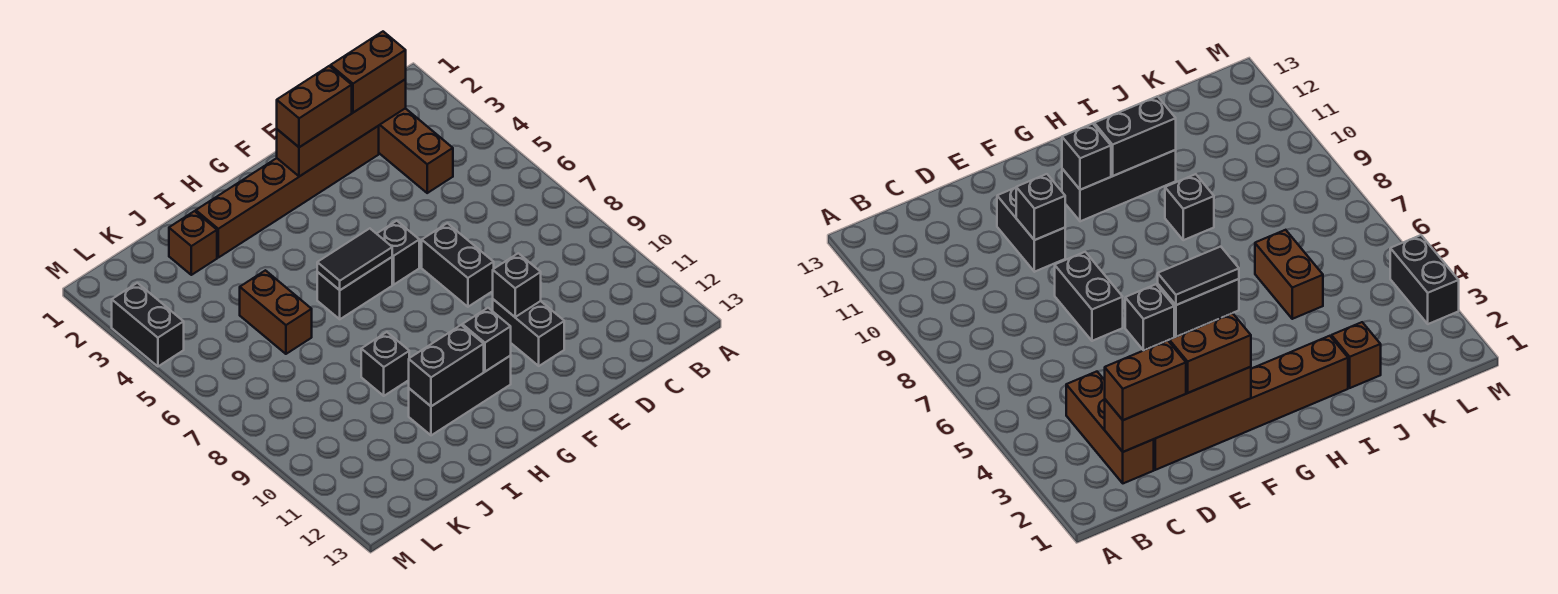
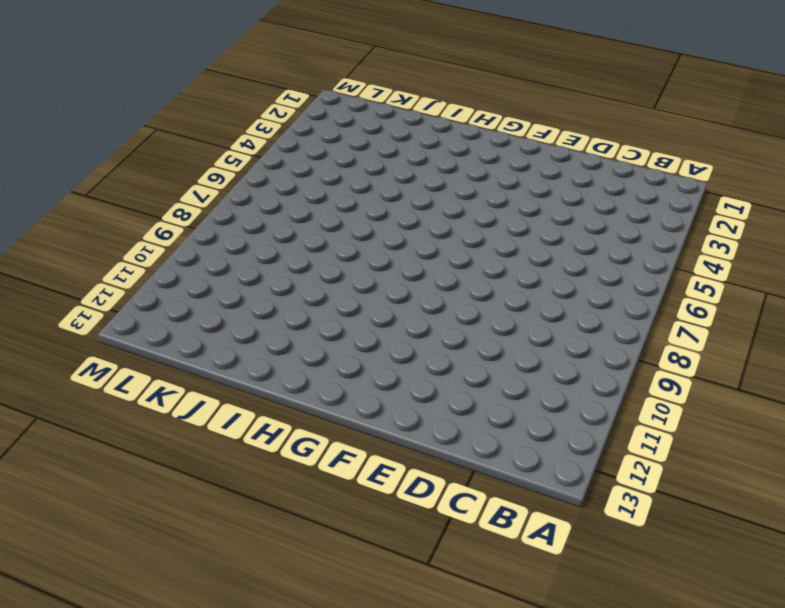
none -> brown brick C2:C4 level 1
none -> brown brick D2:I2 level 1
none -> black brick E7:E8 level 1

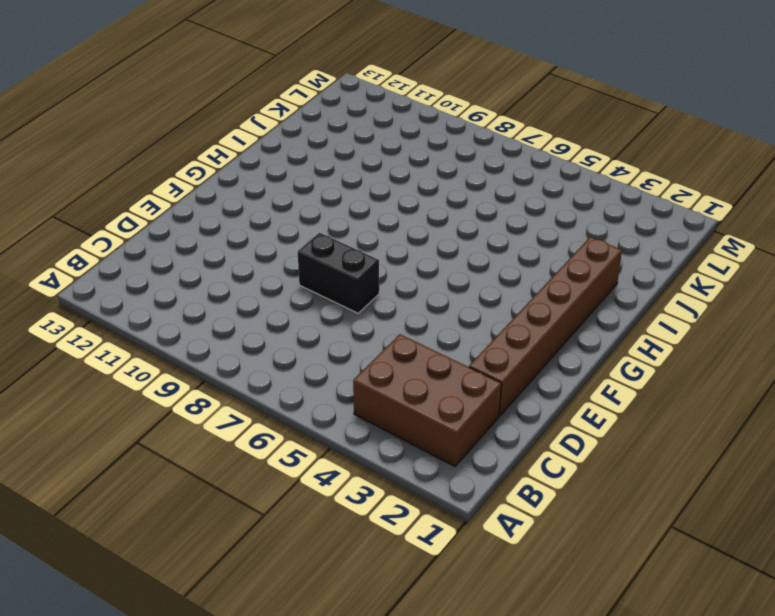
brown brick B2:C4 level 1 -> brown brick C2:C4 level 1
none -> black brick E10:E11 level 1
none -> black brick F6 level 1
none -> black brick G6:H6 level 1

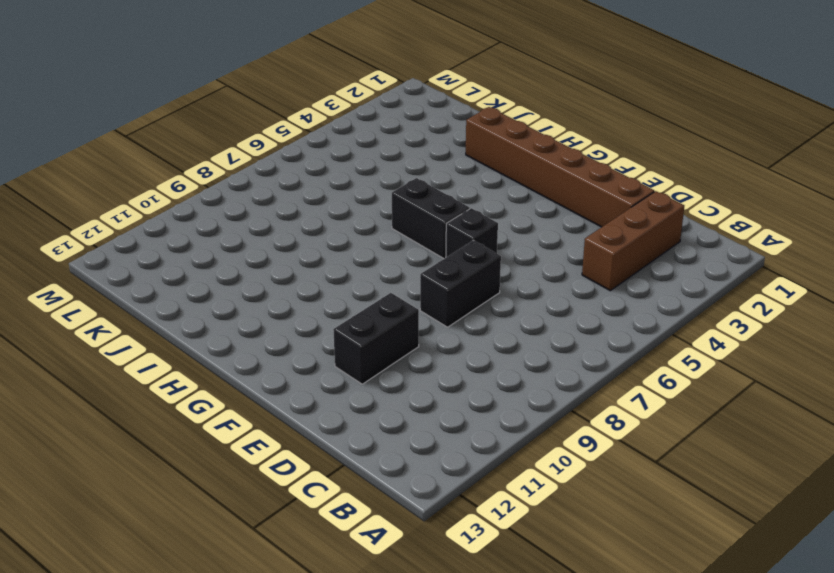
none -> black brick G11:I11 level 1
none -> black brick I9 level 1
none -> brown brick J2 level 1

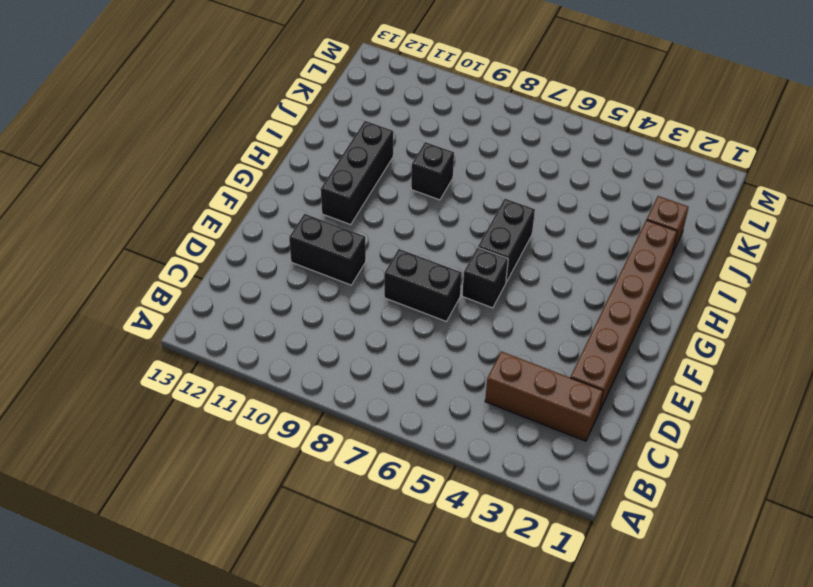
none -> brown brick J5:J6 level 1
none -> black brick M3:M4 level 1
none -> brown brick C2:F2 level 2

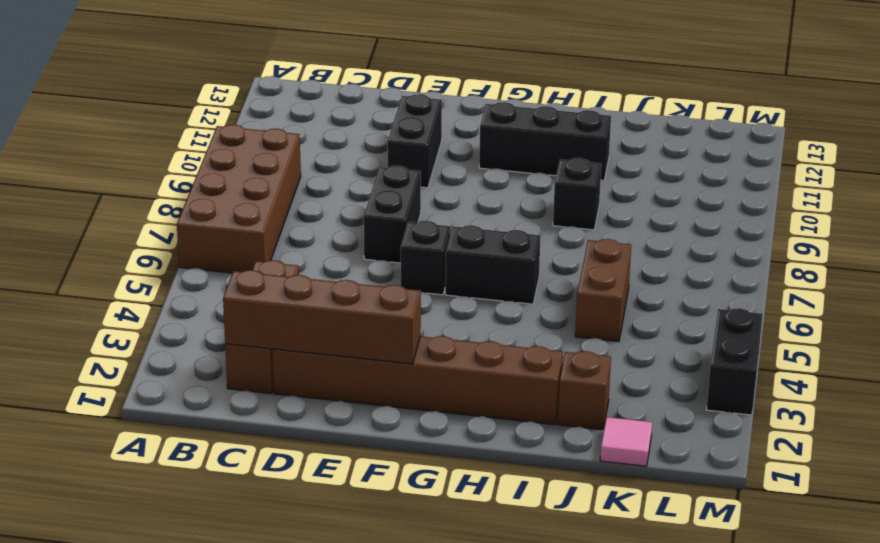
brown brick A6:B9 level 1 -> none
pink tile K1 level 1 -> none
none -> black brick E10 level 2
none -> black tile G6:H6 level 2
none -> black brick G11 level 2

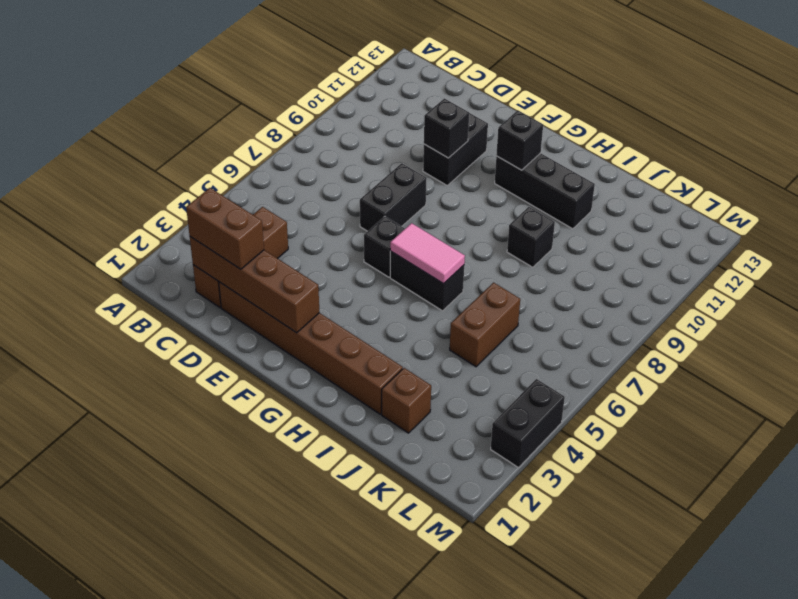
pink tile G6:H6 level 2 -> black tile G6:H6 level 2
none -> black brick H11:I11 level 2
none -> brown brick E2:F2 level 3

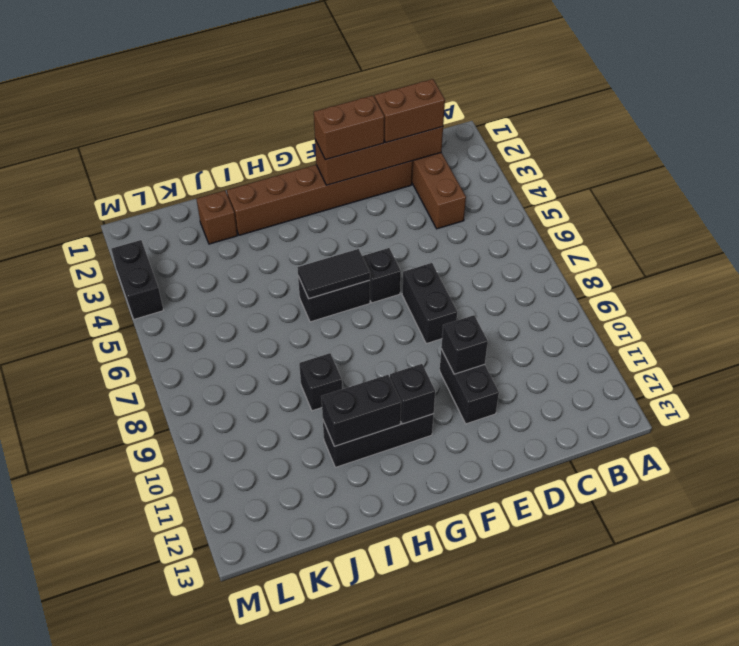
none -> brown brick J5:J6 level 1

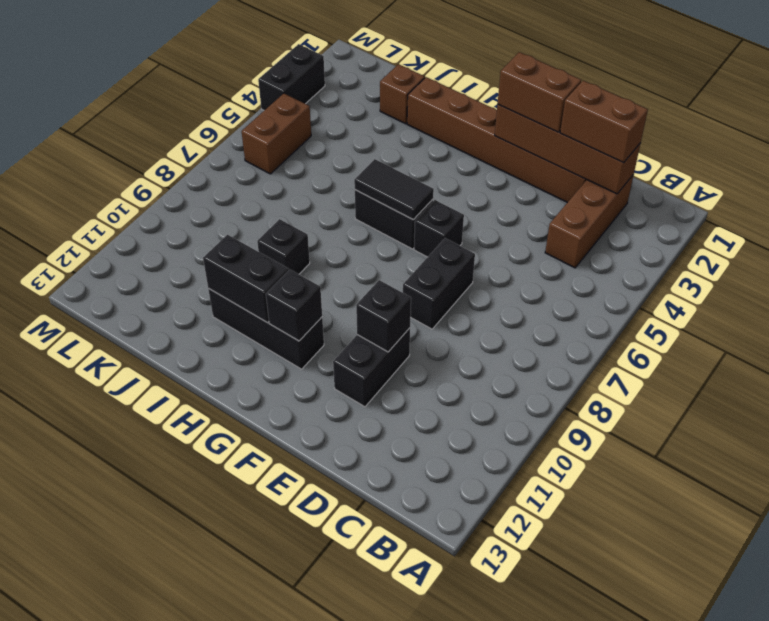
brown brick L5:L6 level 1 -> brown brick J5:J6 level 1

